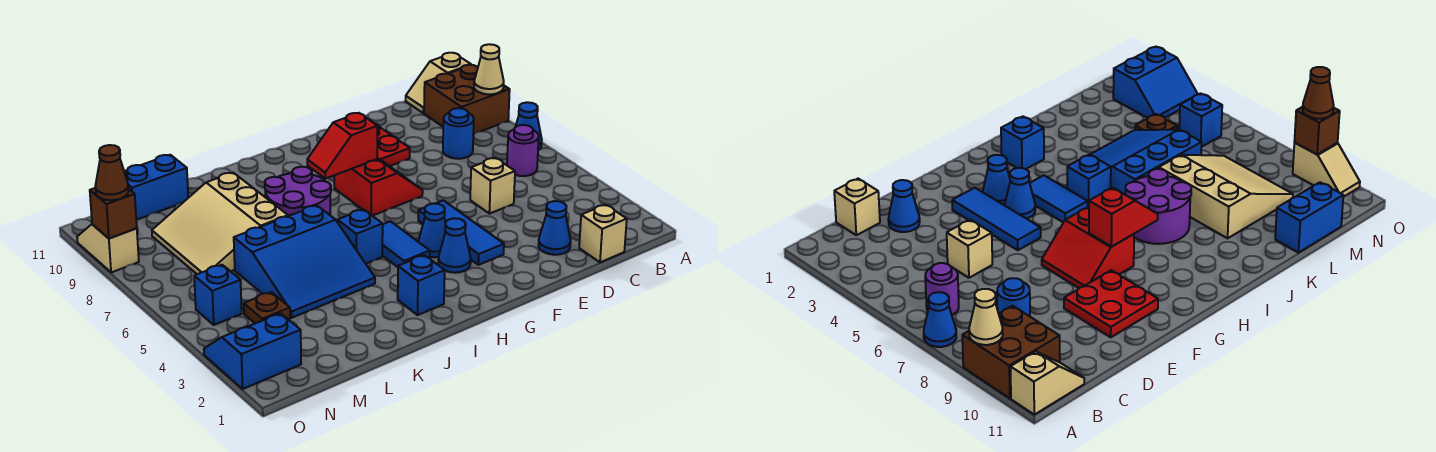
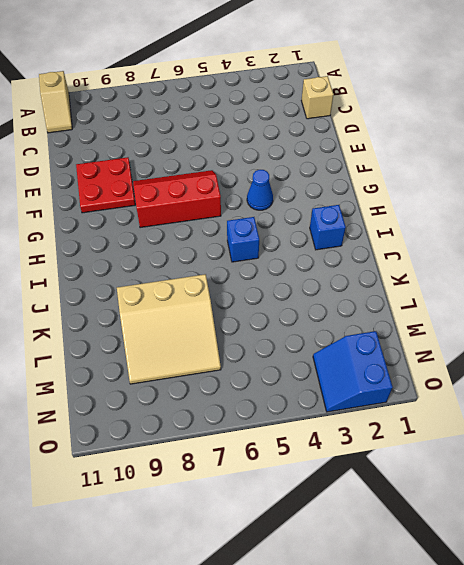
red slope F6:G8 level 1 top G -> red slope F7:G8 level 1 top G
none -> blue cone A7 level 1
none -> brown brick A9:B10 level 1
none -> purple round brick B6 level 1

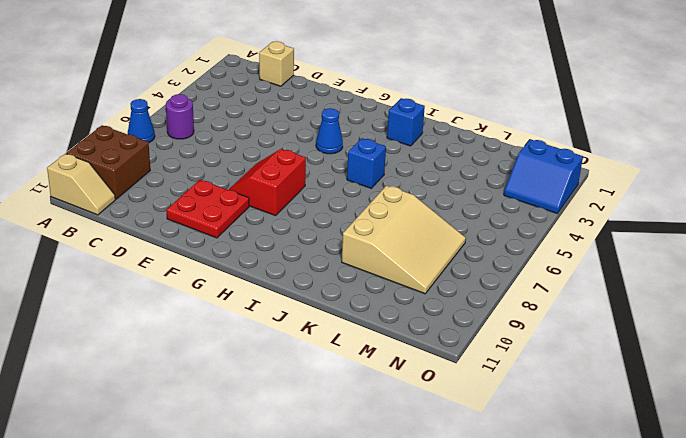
none -> blue round brick C8 level 1
none -> blue cone D2 level 1
none -> tan brick D5 level 1

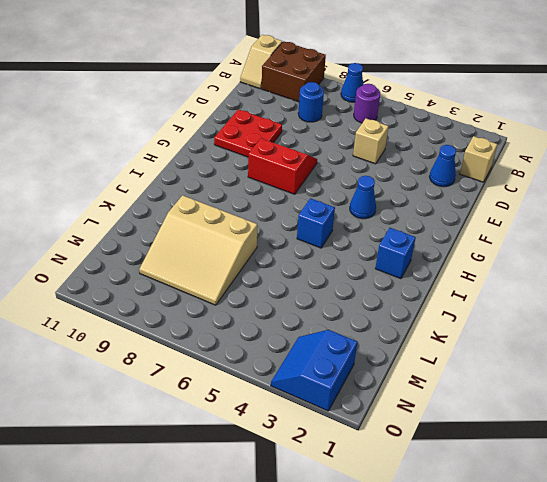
none -> blue tile F3:F5 level 1
none -> blue cone G3 level 1
none -> blue tile H4:H5 level 1

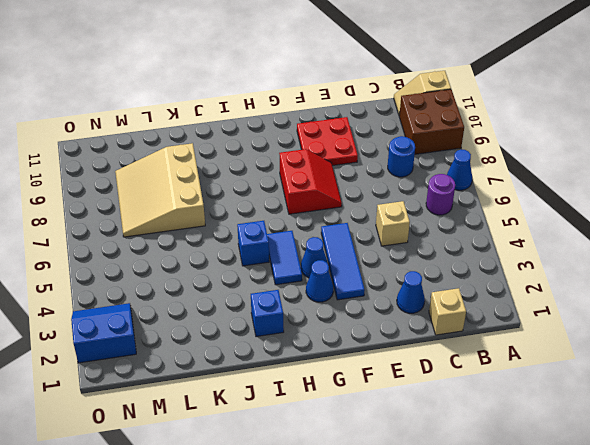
none -> purple round brick I7:J8 level 1
none -> blue slope J4:L6 level 1 top 6
none -> blue brick L11:M11 level 1

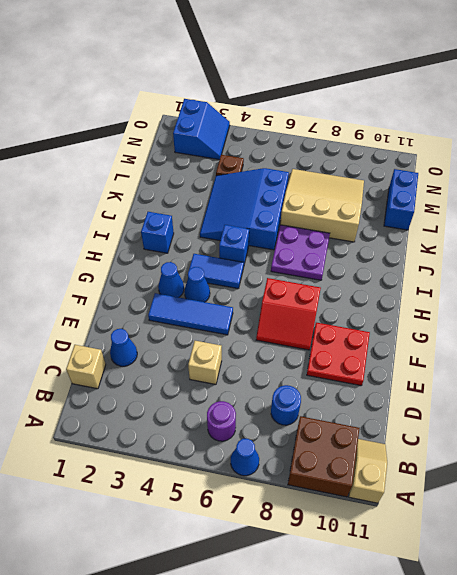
purple plate I7:J8 level 1 -> purple round brick I7:J8 level 1
none -> blue brick N5 level 1
none -> tan slope O9:O10 level 1 top 9
none -> tan cone A9 level 2

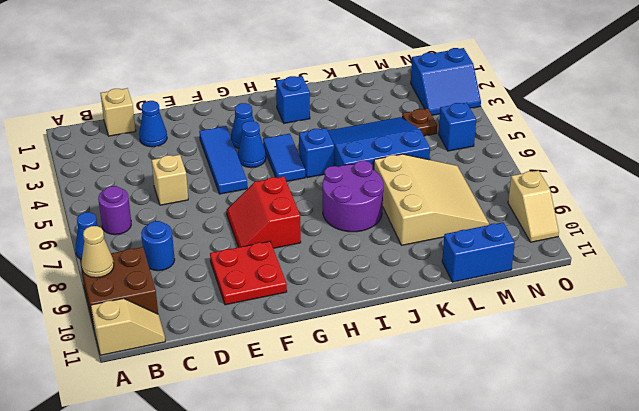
none -> red slope G8:H8 level 2 top G
none -> brown brick O9 level 2
none -> brown cone O9 level 3

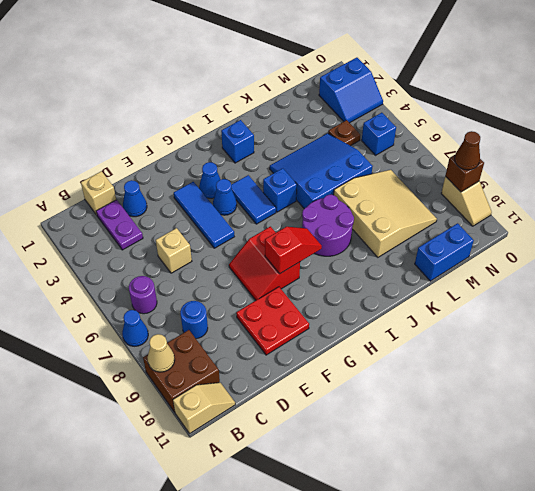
purple plate C2:C3 level 1 -> none

